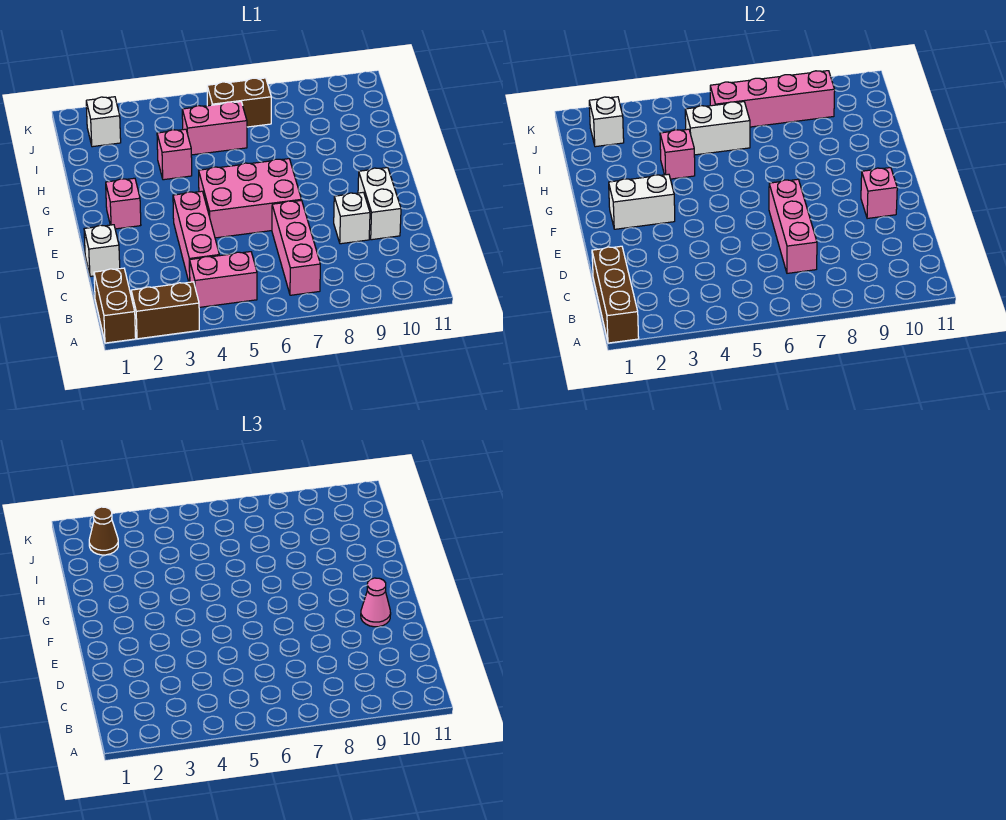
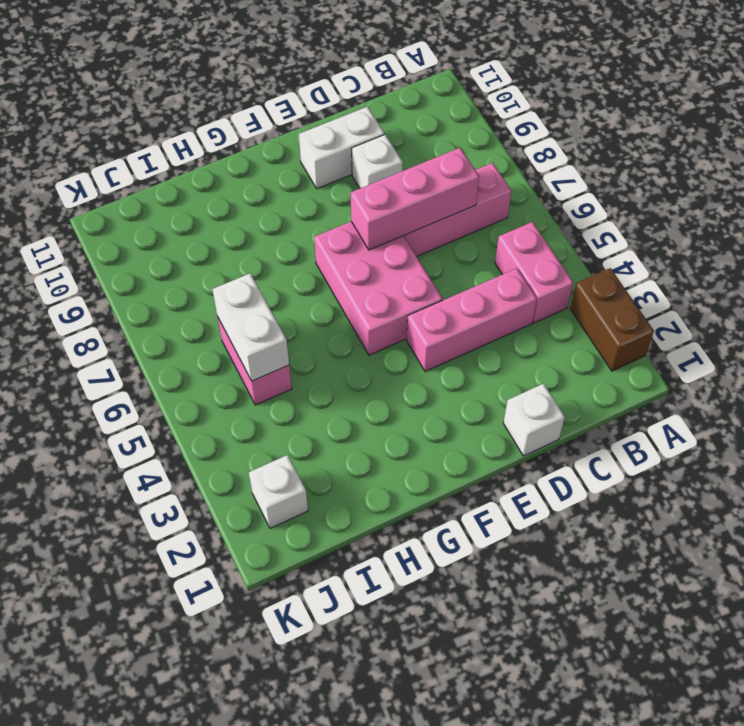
none -> brown brick A1:B1 level 1
none -> pink brick F2 level 1
none -> pink brick H4 level 1

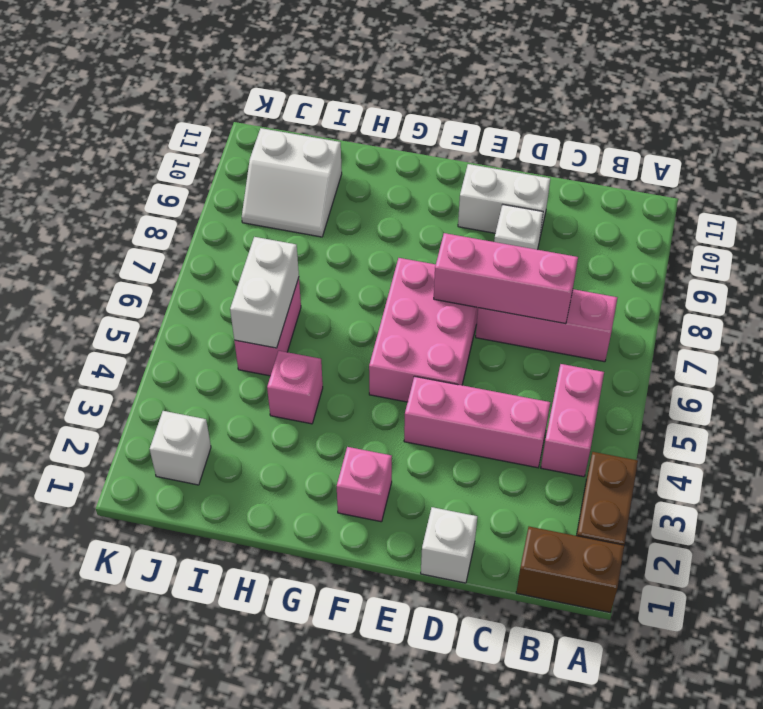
white slope I9:J10 level 1 top 10 -> none
none -> brown brick J6:J7 level 1
none -> brown brick A1:C1 level 2
none -> pink brick E10 level 2

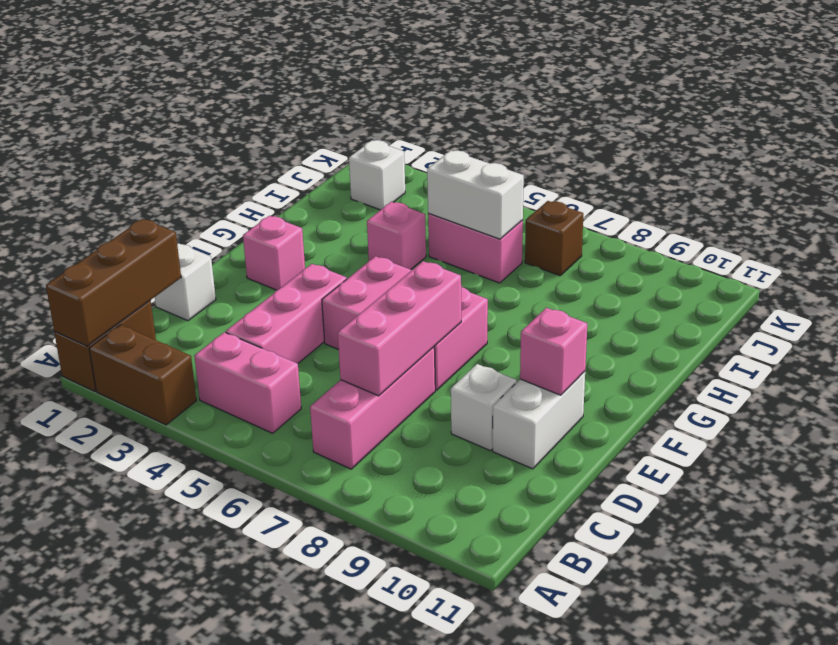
brown brick J7 level 1 -> brown brick J6:J7 level 1
none -> white brick F2:F3 level 2
none -> pink brick H4 level 2
none -> white brick J2 level 2

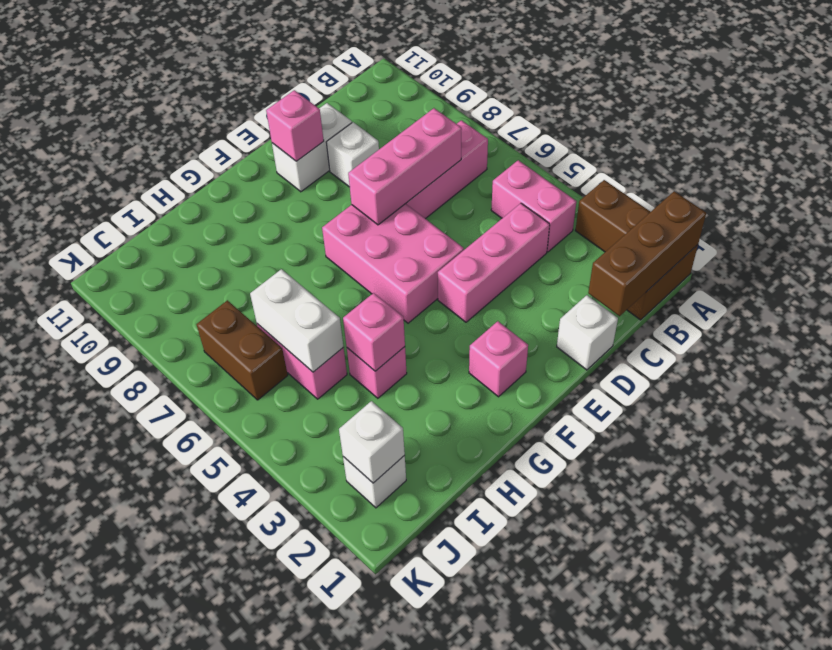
none -> white brick F2:F3 level 2
none -> pink brick J6:J9 level 2
none -> pink cone E10 level 3

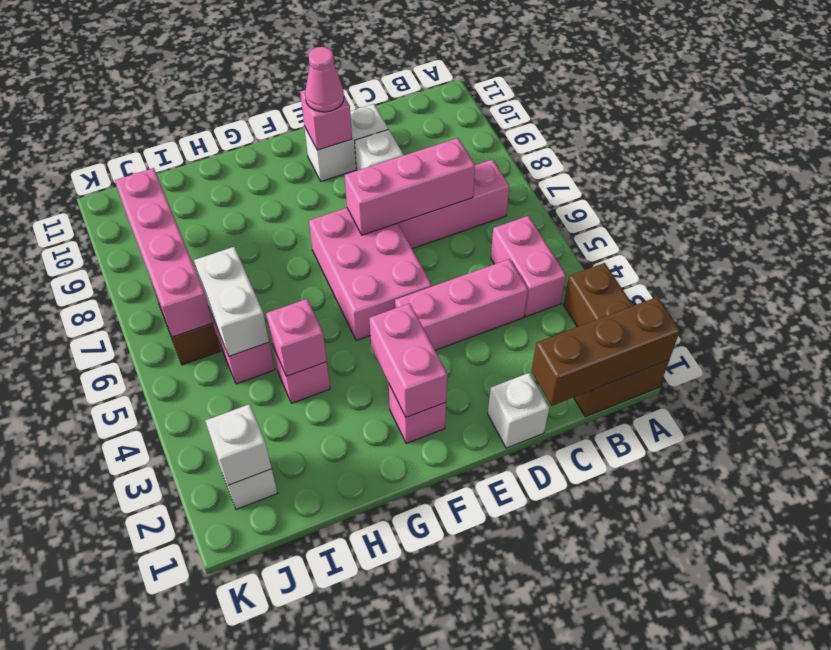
pink brick F2:F3 level 2 -> white brick F2:F3 level 2
none -> brown cone J2 level 3

